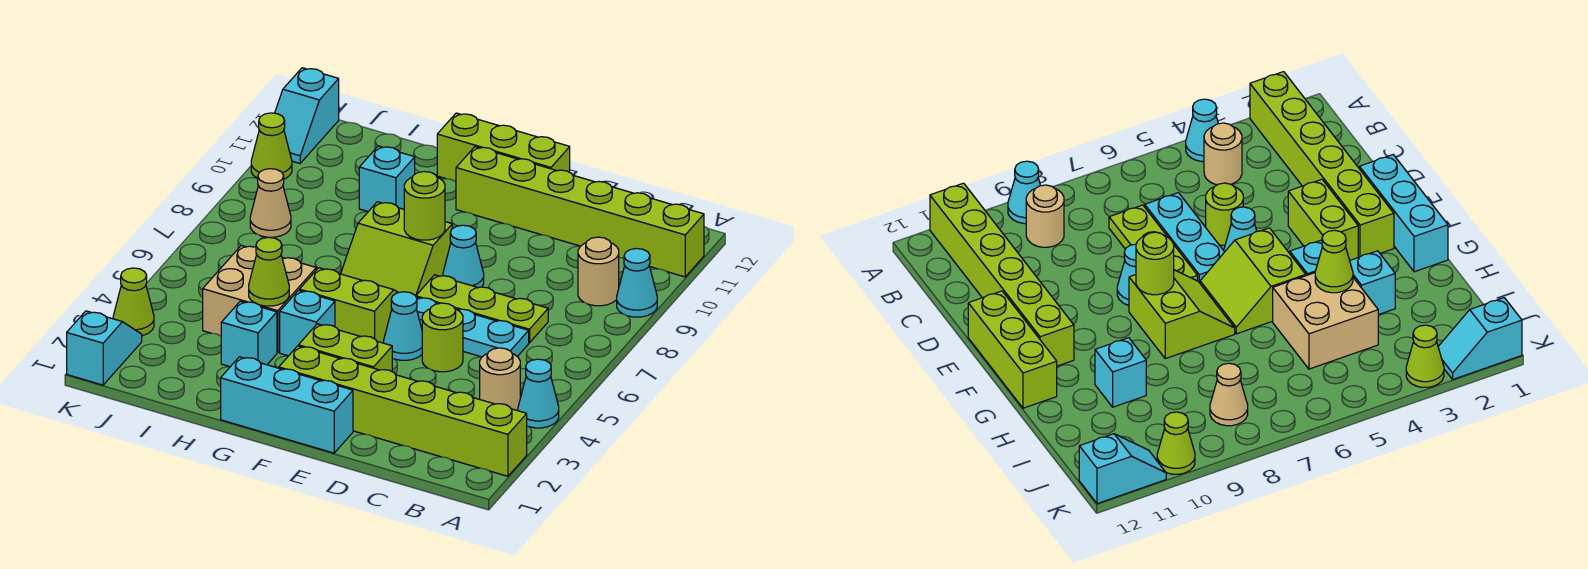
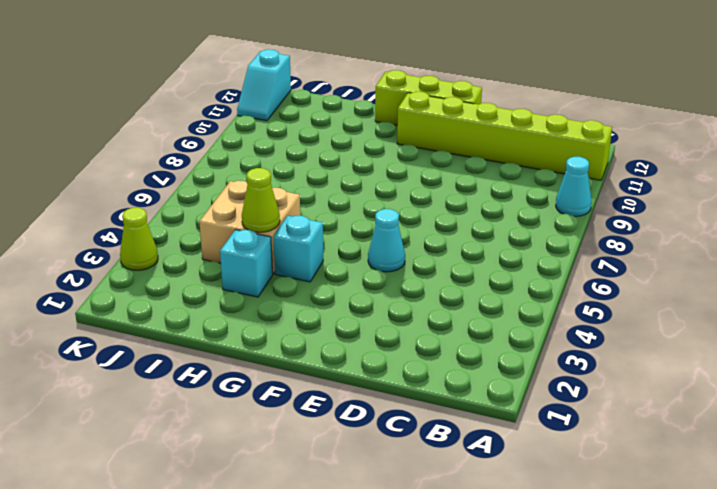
none -> lime brick A2:F2 level 1
none -> cyan cone A4 level 1
none -> tan round brick B4 level 1

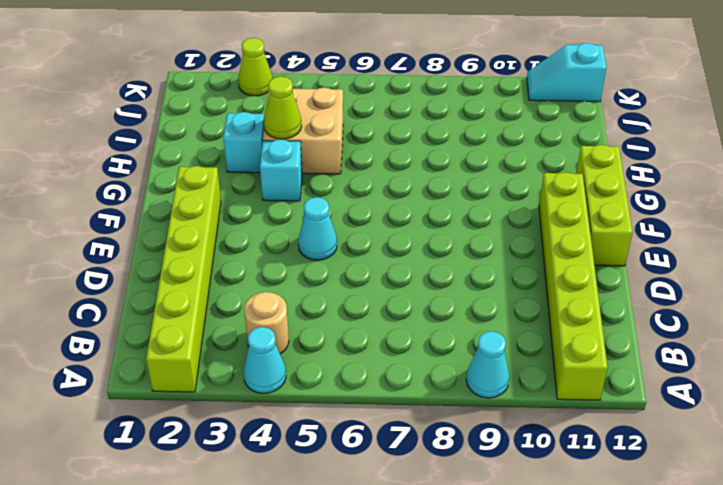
none -> tan round brick B9 level 1
none -> cyan plate C6:E6 level 1
none -> lime plate C7:E7 level 1

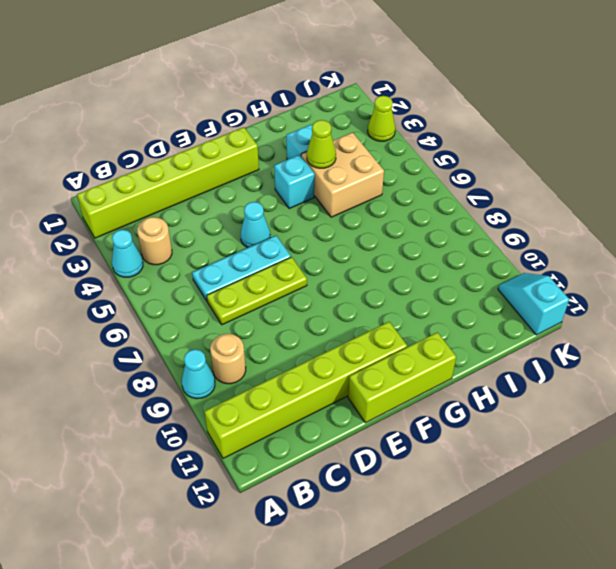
none -> lime round brick D5 level 1
none -> cyan brick E1:G1 level 1
none -> lime brick E3:F3 level 1

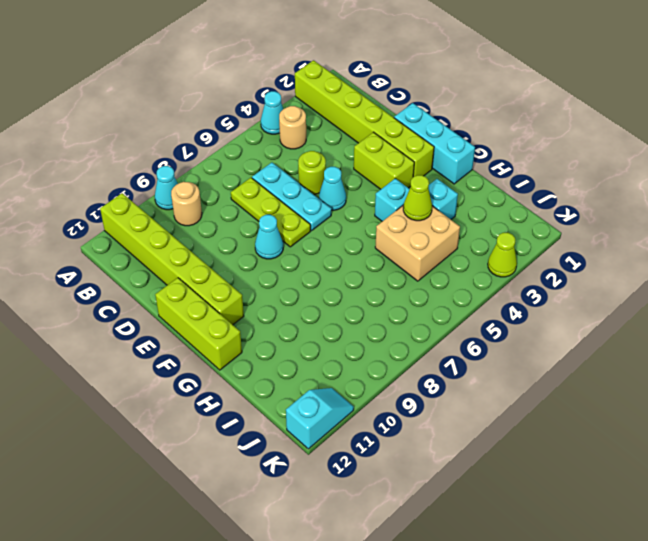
none -> lime slope F5:G6 level 1 top 5
none -> lime slope F7:G8 level 1 top 8
none -> cyan brick H10 level 1

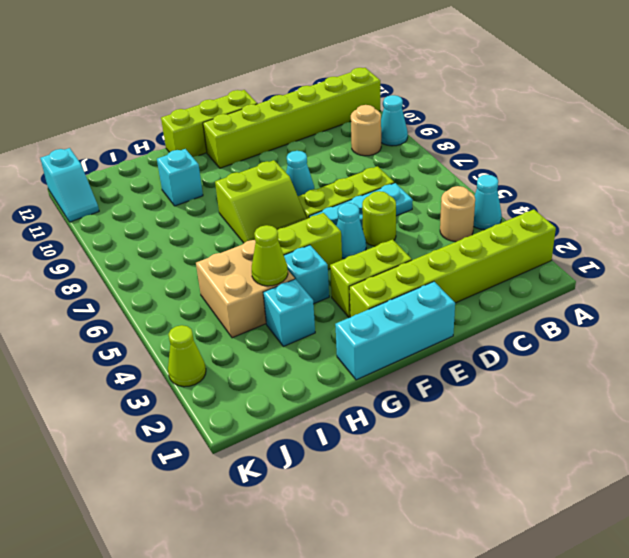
none -> tan cone J8 level 1
none -> cyan slope K1:K2 level 1 top 1
none -> lime cone K10 level 1

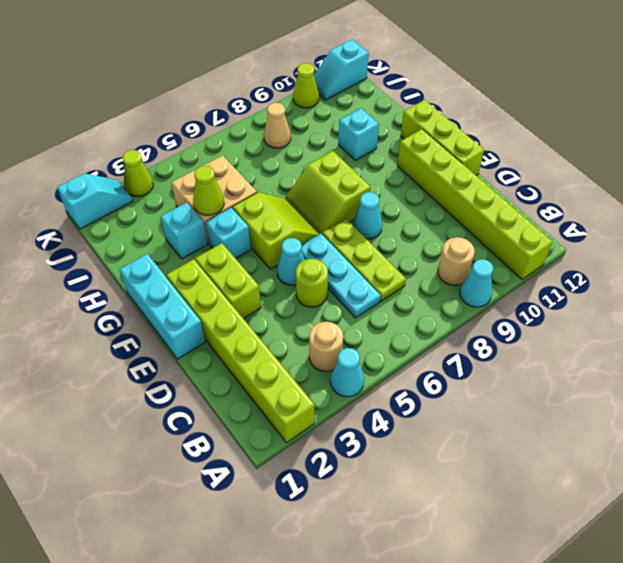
none -> lime round brick F8 level 2

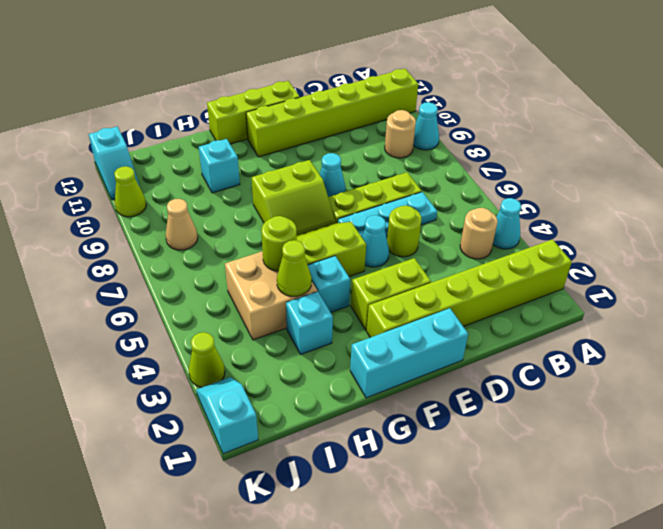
lime round brick H5 level 2 -> lime round brick F8 level 2

